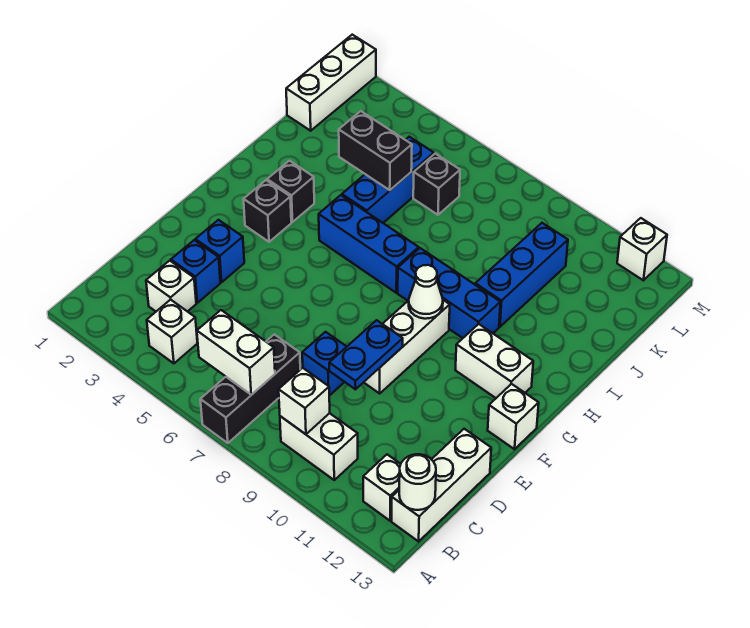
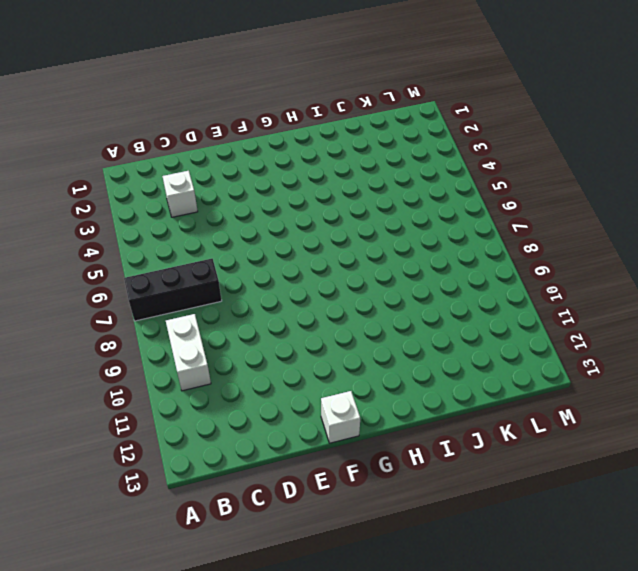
none -> white brick B4 level 1
none -> white brick B12 level 1
none -> white brick B13:D13 level 1

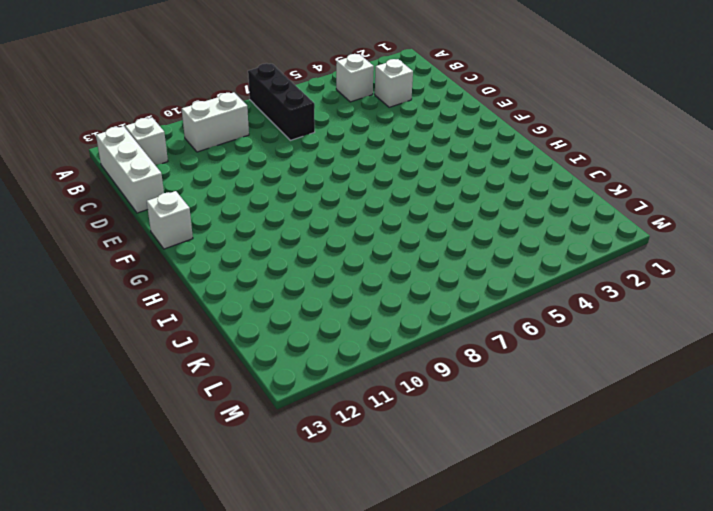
none -> blue brick D3 level 1
none -> blue brick D8 level 1
none -> blue brick E3 level 1

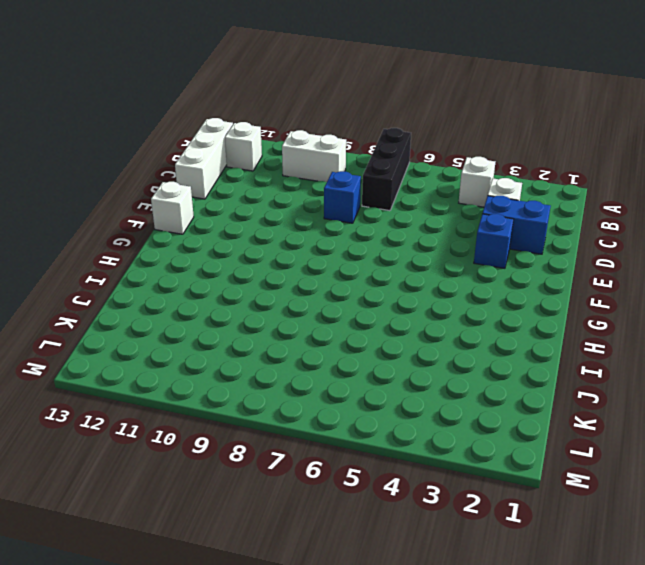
blue brick D2:D3 level 1 -> blue brick D3 level 1
none -> white brick E9:G9 level 1
none -> black brick G3 level 1
none -> white brick G11:G12 level 1

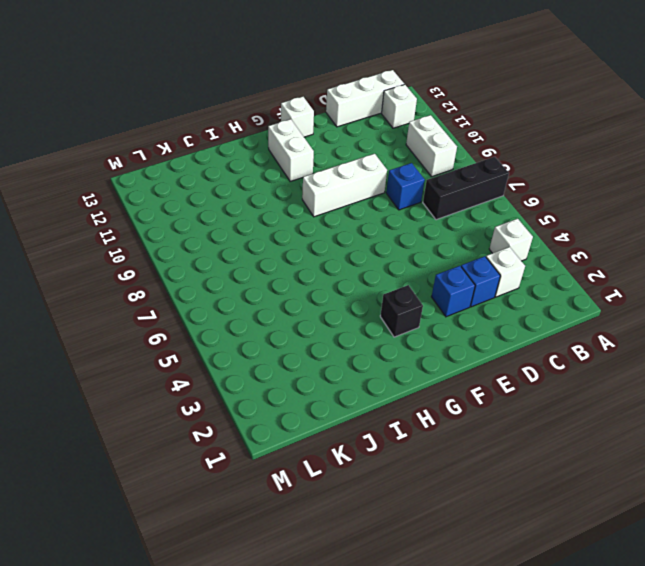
none -> black brick H3 level 1
none -> blue brick H5:H7 level 1
none -> blue brick H8:H10 level 1

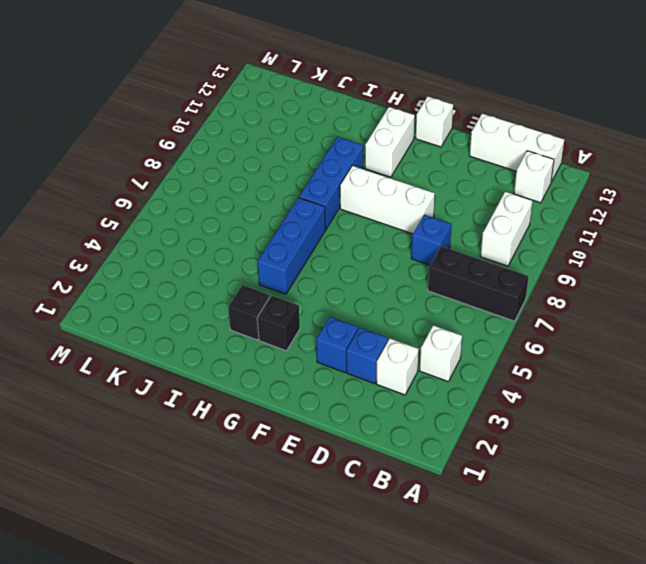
none -> blue brick I5:K5 level 1
none -> blue brick I10:K10 level 1
none -> white brick K1:M1 level 1

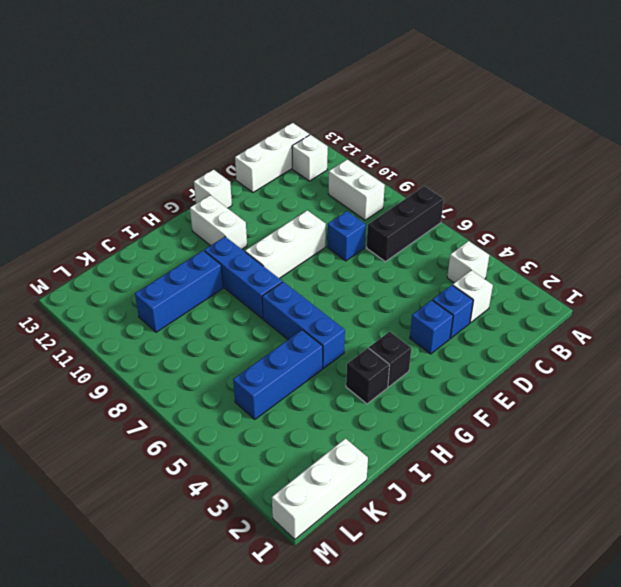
none -> black brick K6 level 1
none -> white brick M12 level 1
none -> white brick B6:B7 level 2

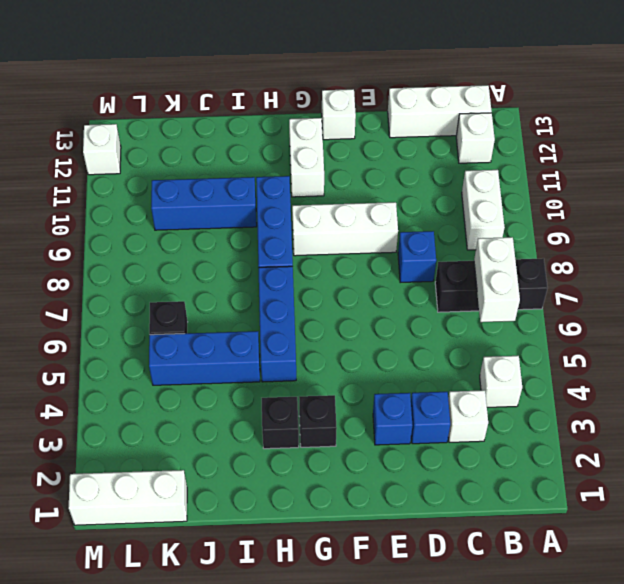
none -> white brick B9 level 2
none -> white round brick B13 level 2
none -> blue plate D9:E9 level 2

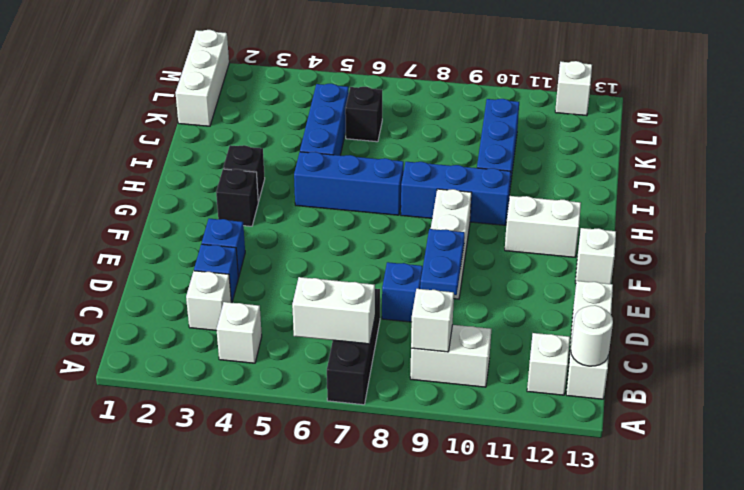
none -> white cone G9 level 2
none -> black brick J4:J5 level 2

